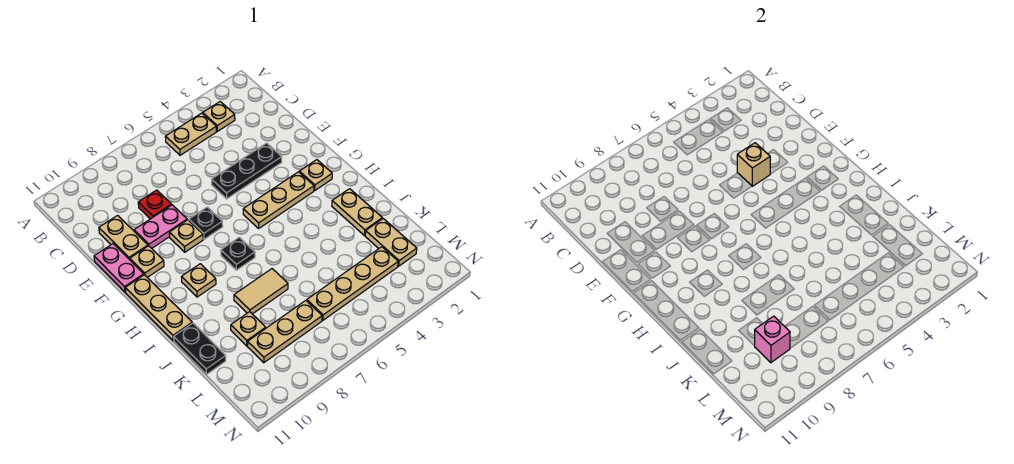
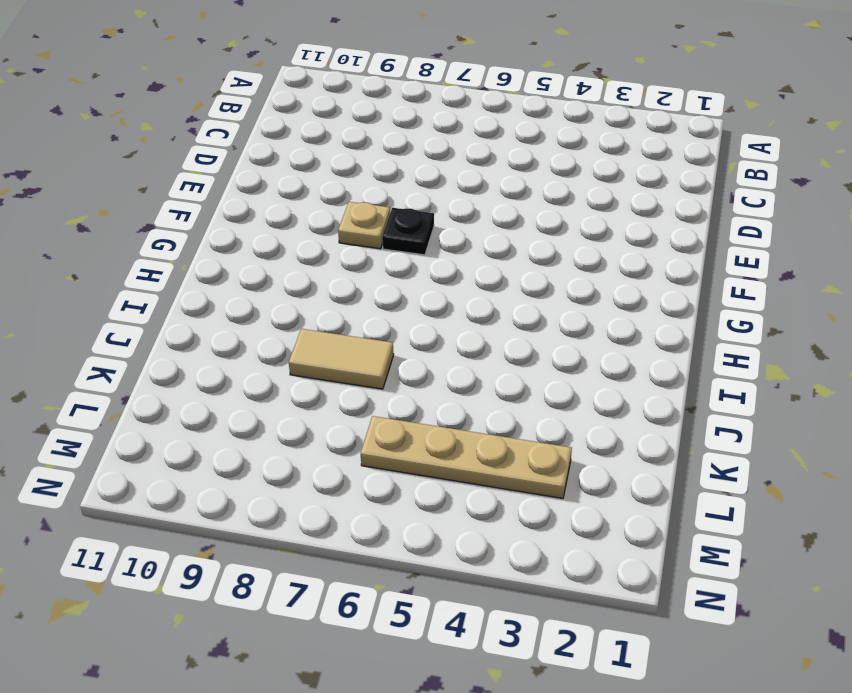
none -> tan plate B3 level 1
none -> tan plate B4:B5 level 1
none -> red plate D8 level 1

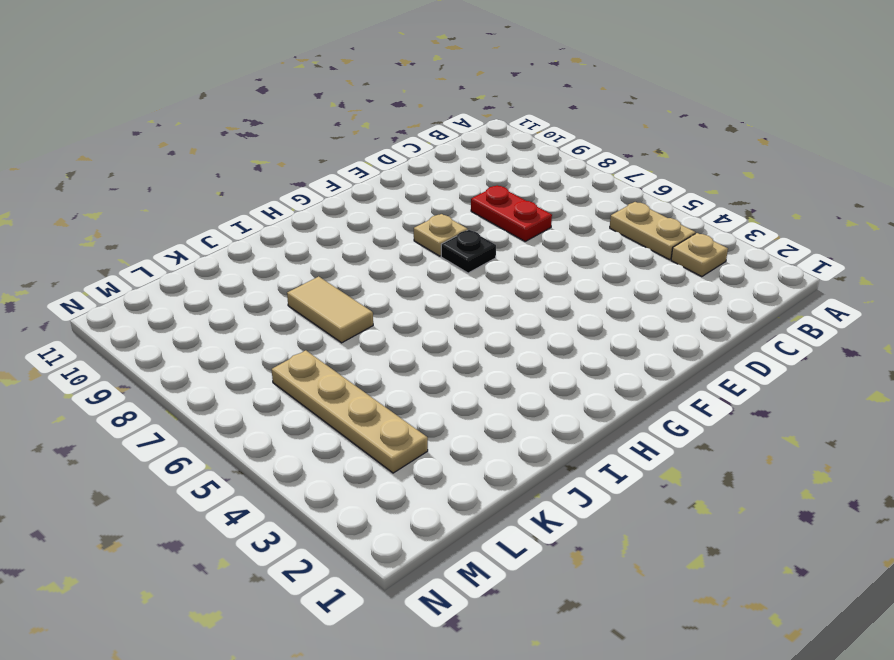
red plate D7:D8 level 1 -> red plate D8 level 1
none -> tan plate D10:E10 level 1
none -> black plate E3:E5 level 1
none -> pink plate E8:E9 level 1

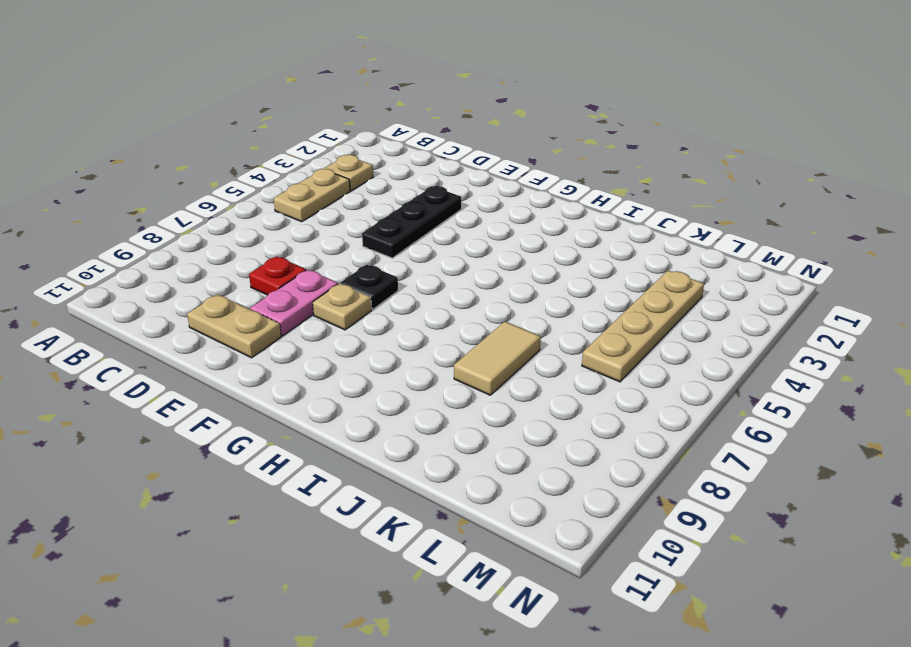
none -> pink plate E11:F11 level 1
none -> tan plate F10 level 1
none -> tan plate G2 level 1

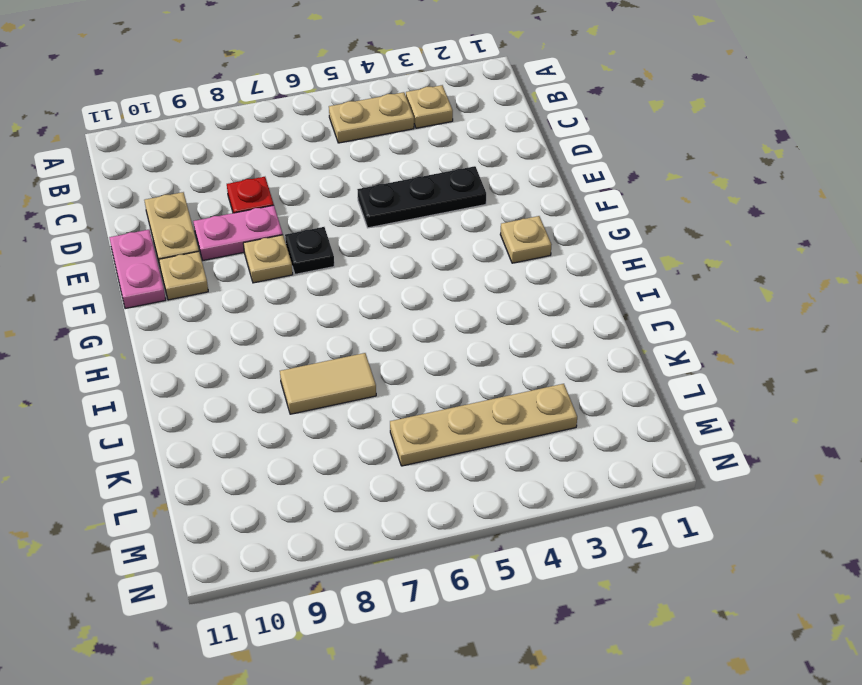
none -> tan plate G3:G5 level 1
none -> tan plate G11:I11 level 1
none -> black plate H7 level 1

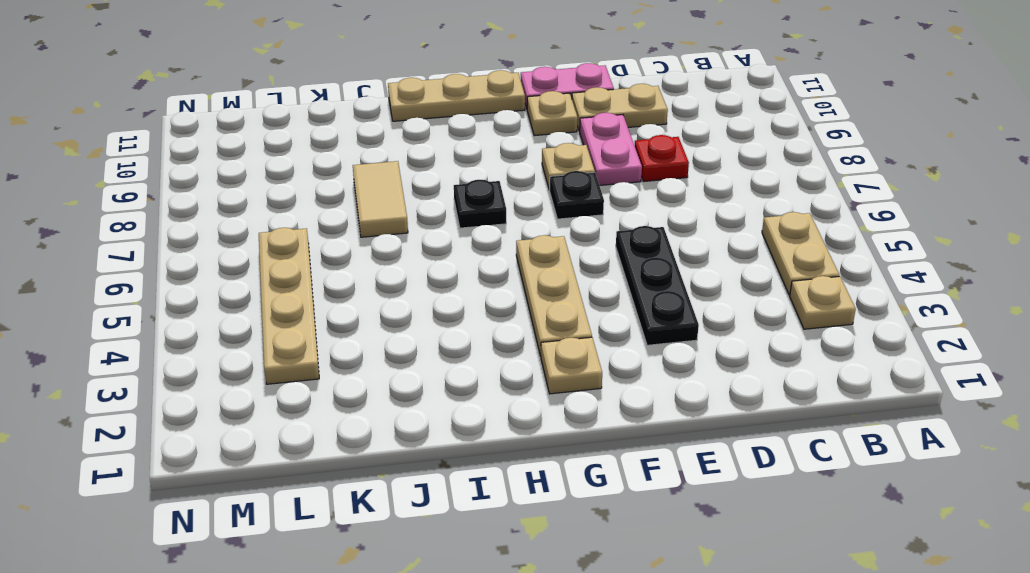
none -> tan plate H9 level 1
none -> tan plate I2:J2 level 1
none -> black plate J11:K11 level 1

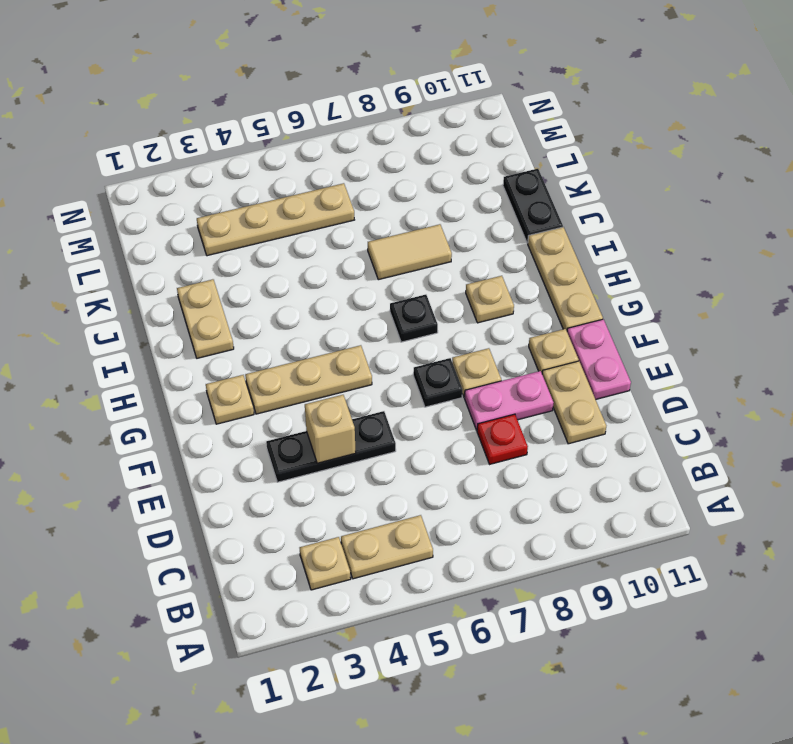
none -> tan plate K2:L2 level 1
none -> tan plate K9 level 1
none -> tan plate L7:L9 level 1

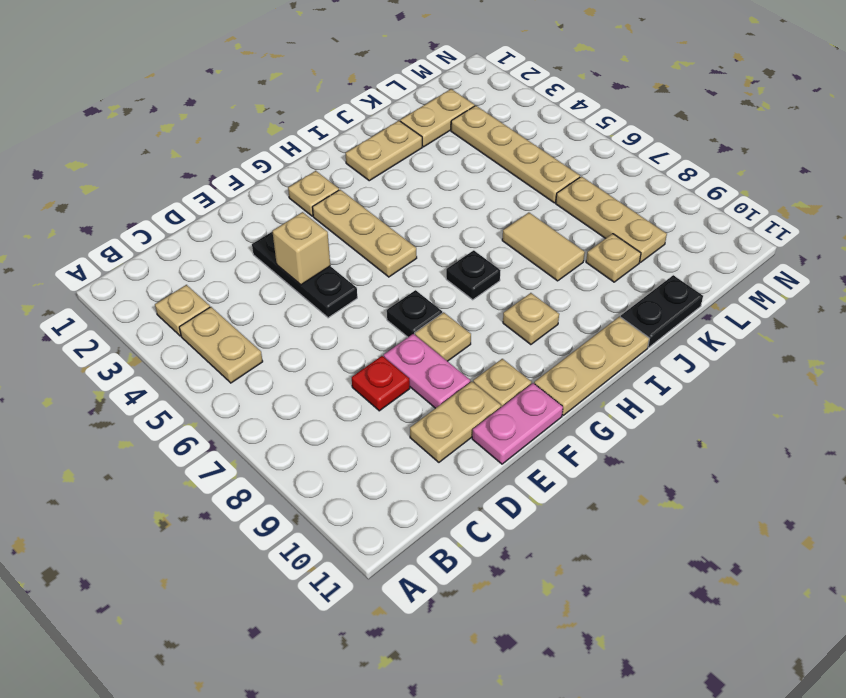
none -> pink brick L9 level 2

